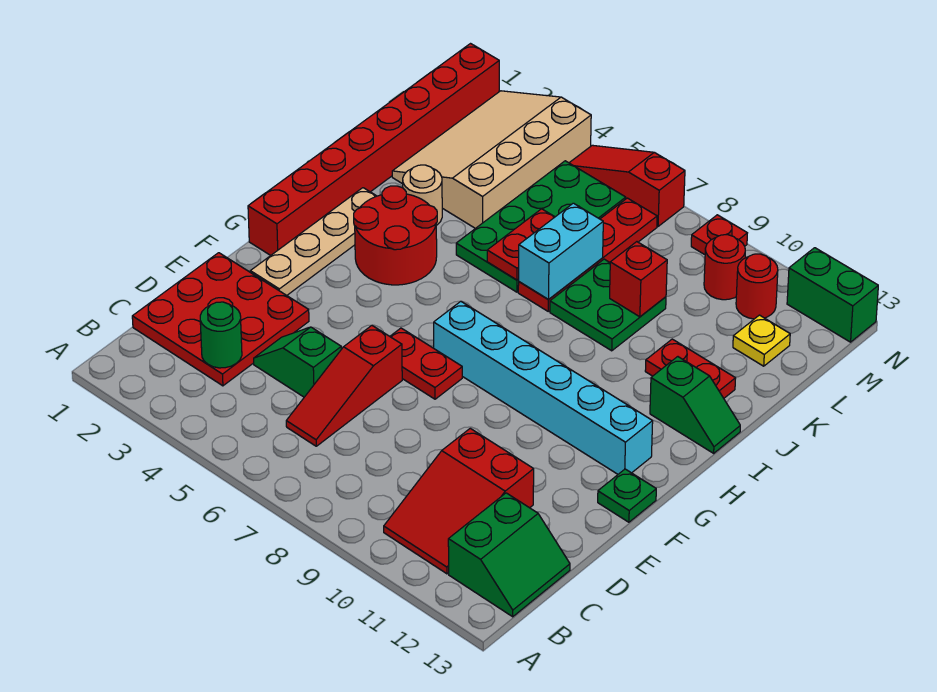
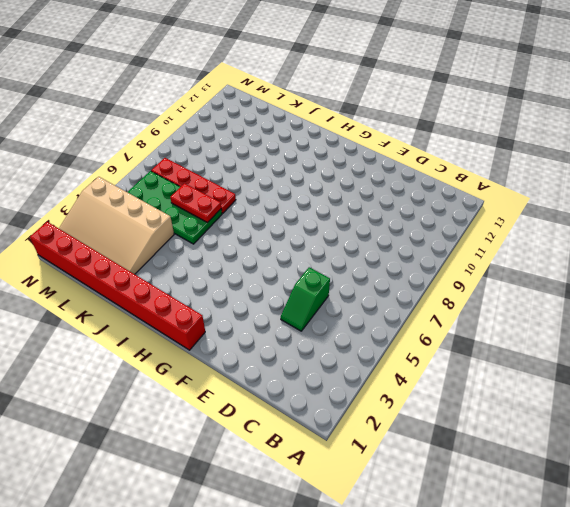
none -> red slope B10:D11 level 1 top D
none -> green slope B12:C13 level 1 top 12
none -> red plate C1:E3 level 1

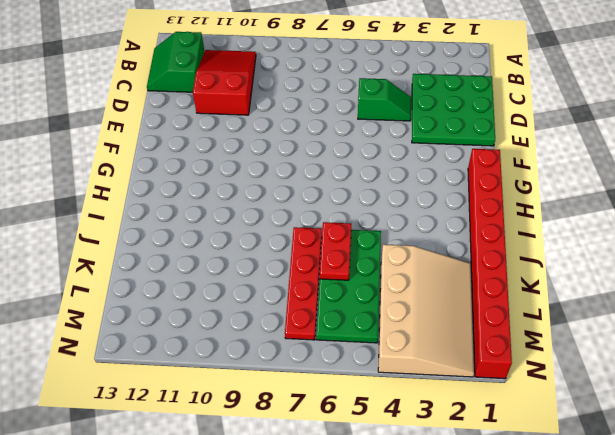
green plate C1:E3 level 1 -> red plate C1:E3 level 1
none -> red slope C6:E6 level 1 top E
none -> tan plate F2:I2 level 1
none -> red plate F6:F7 level 1

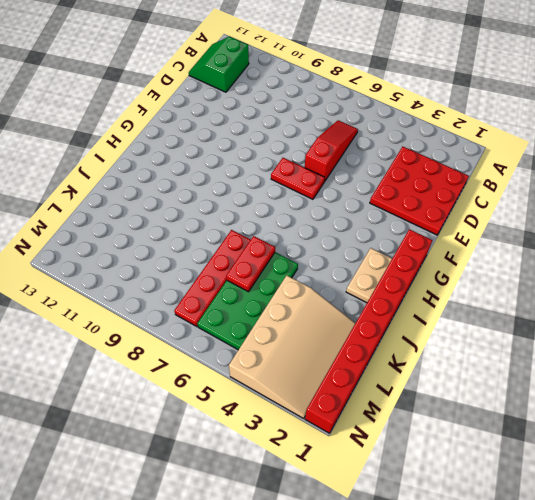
tan plate H2:I2 level 1 -> tan plate F2:I2 level 1
none -> red slope B10:D11 level 1 top D
none -> green slope D4:D5 level 1 top 5
none -> green plate F13 level 1

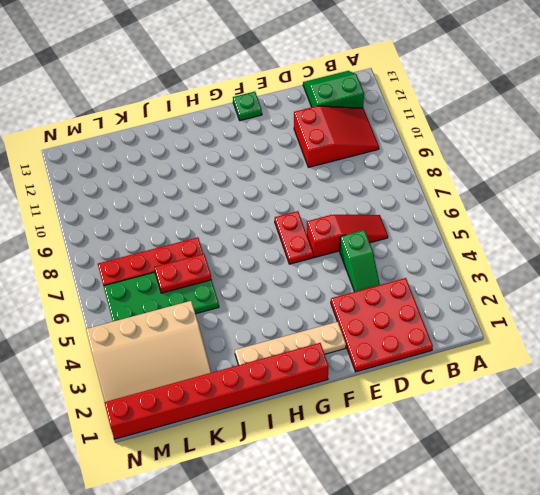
none -> cyan brick G7:G12 level 1
none -> red round brick H3:I4 level 1
none -> green slope I12:I13 level 1 top 12

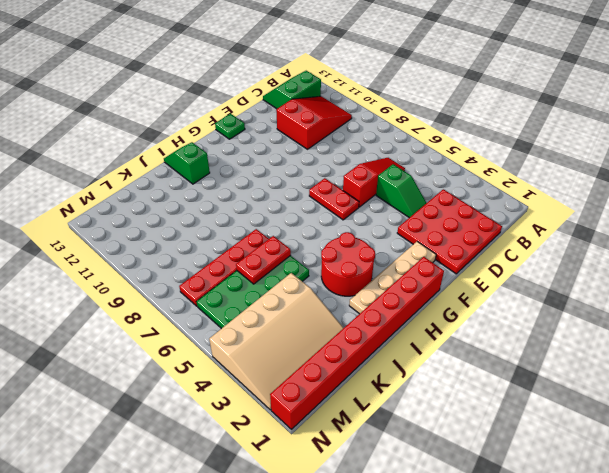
none -> cyan brick G7:G12 level 1
none -> tan round brick J3 level 1
none -> green plate J8:K9 level 1

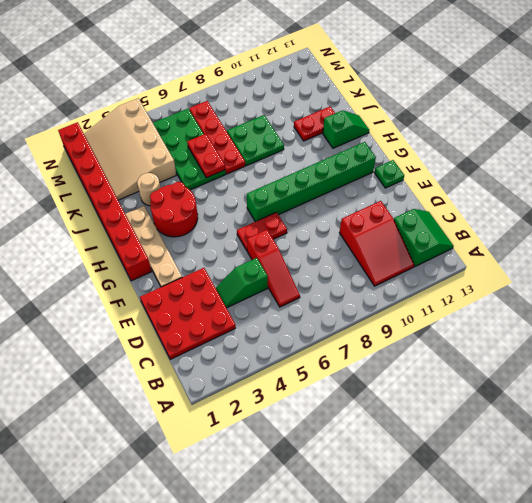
green brick G7:G12 level 1 -> cyan brick G7:G12 level 1
none -> yellow plate L12 level 1
none -> red round brick M10 level 1
none -> red round brick M11 level 1

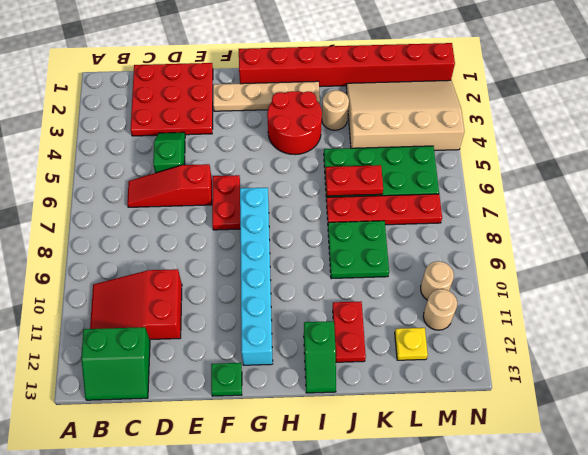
tan round brick M10 level 1 -> red round brick M10 level 1
tan round brick M11 level 1 -> red round brick M11 level 1
none -> red slope N5:N7 level 1 top 7
none -> red plate N9 level 1
none -> green brick N12:N13 level 1

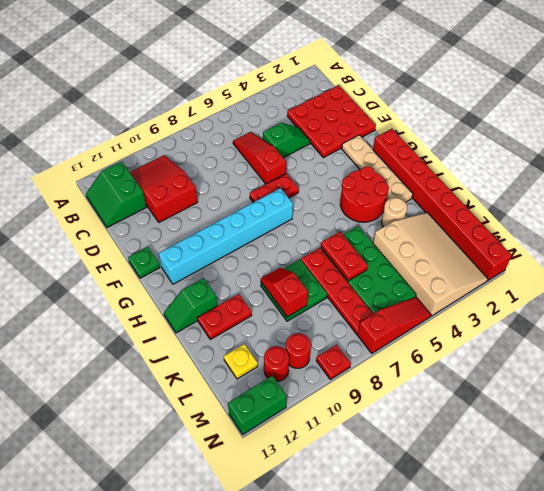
red slope J9:K9 level 2 top K -> red brick K9 level 2
none -> green round brick C3 level 2
none -> cyan brick J7:K7 level 2

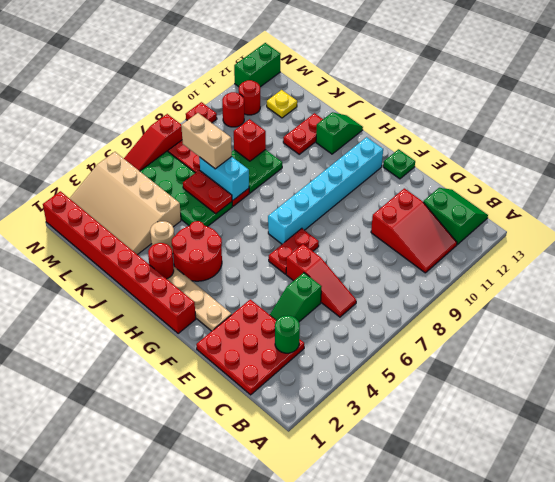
red round brick I2 level 2 -> none
tan brick K7:L7 level 3 -> none

